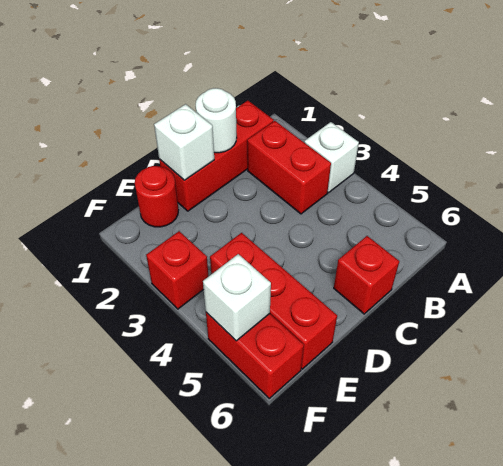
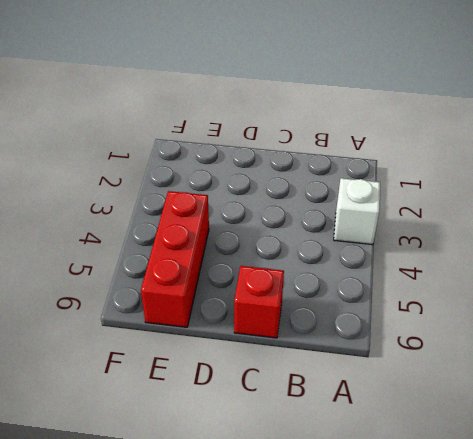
none -> red brick B1:D1 level 1
none -> red brick B2:B3 level 1

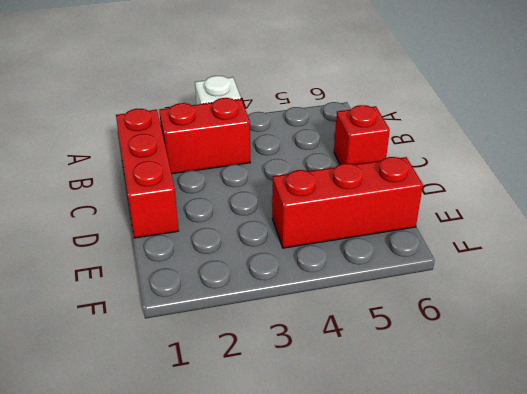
none -> red round brick E1 level 1
none -> red brick F3 level 1

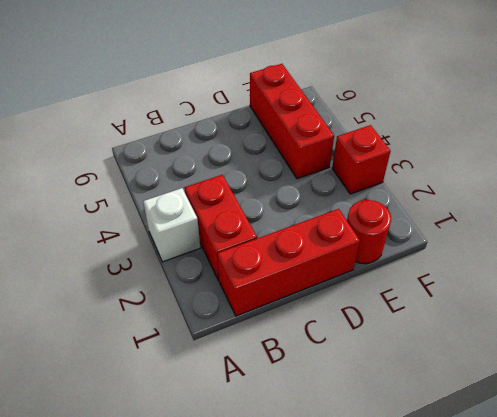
none -> red brick C6 level 1
none -> red brick F5:F6 level 1

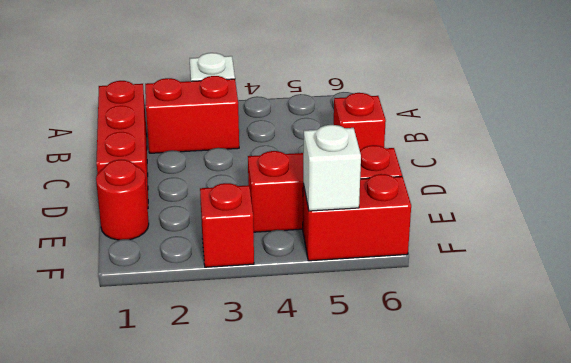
none -> white round brick C1 level 2
none -> white brick D1 level 2

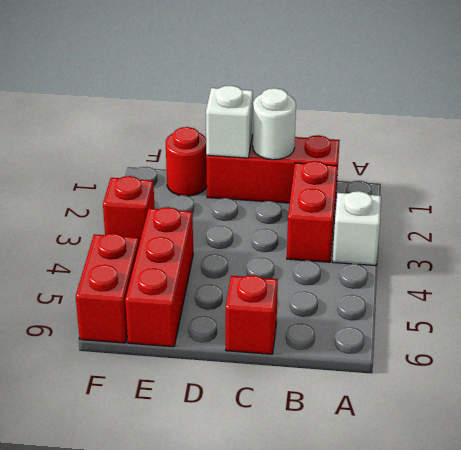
none -> white brick F5 level 2

